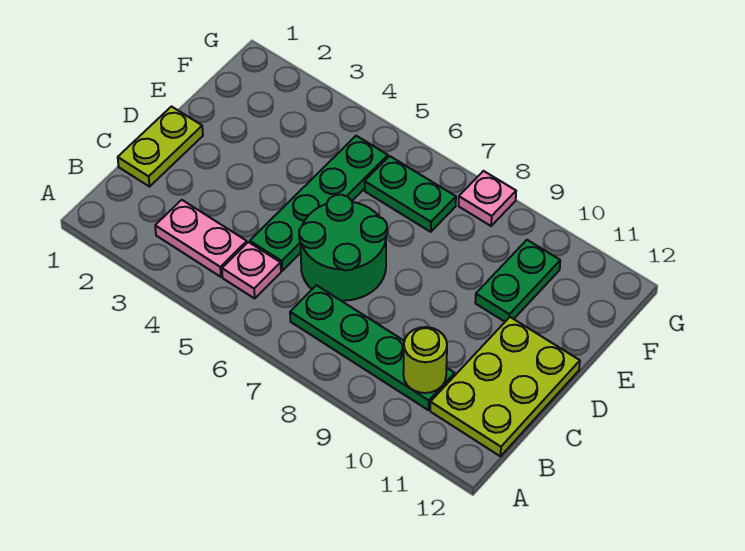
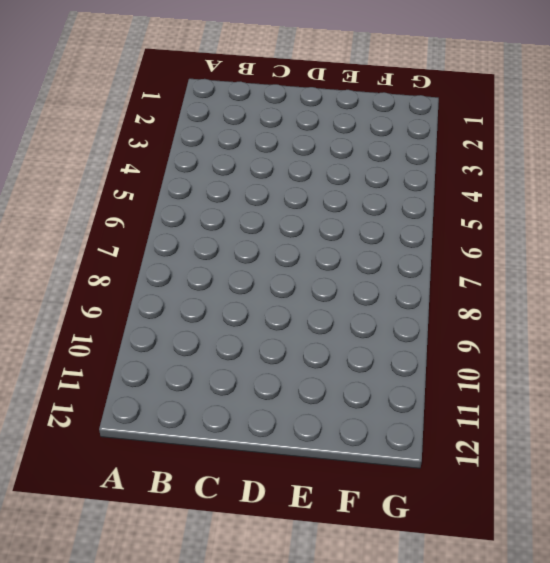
none -> pink plate B3:B4 level 1
none -> pink plate B5 level 1

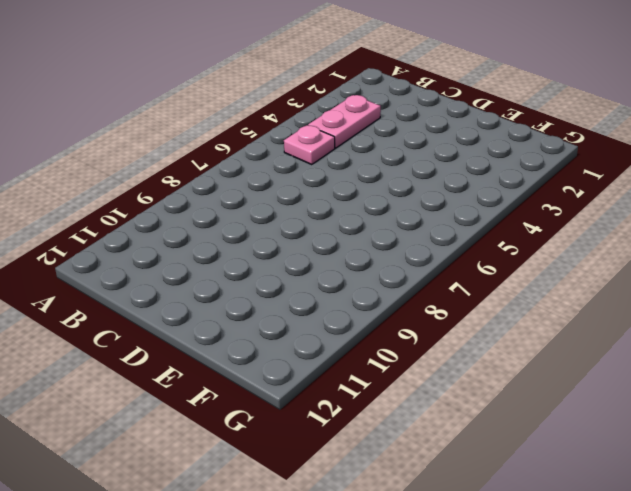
none -> green plate B7:B10 level 1
none -> lime plate B11:D12 level 1

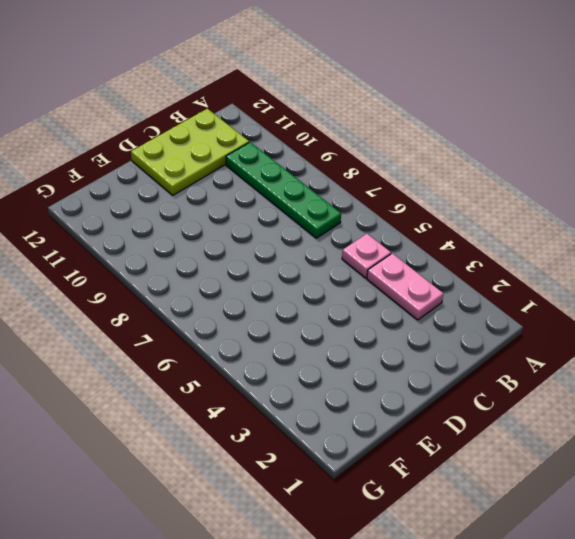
none -> lime plate C1:D1 level 1
none -> green plate C5:F5 level 1

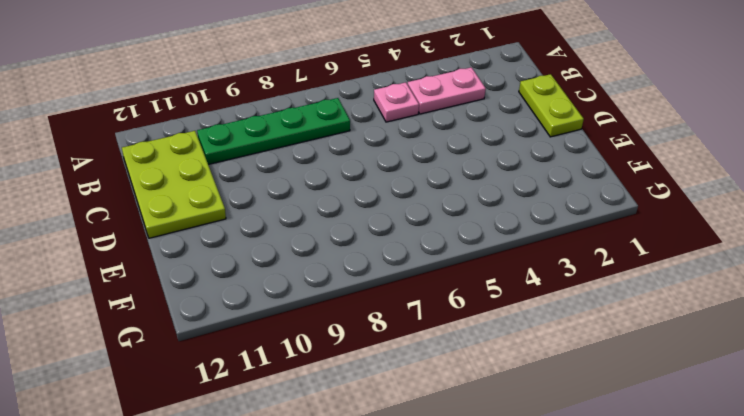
none -> green plate C5:F5 level 1
none -> green round brick C6:D7 level 1

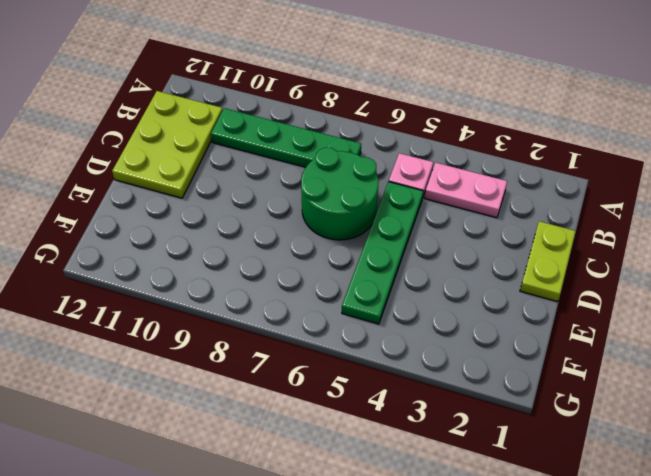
none -> green plate E10:F10 level 1
none -> green plate F6:F7 level 1

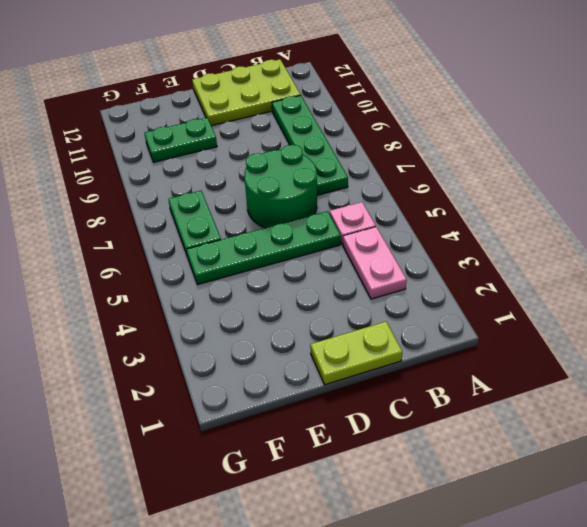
none -> pink plate G8 level 1
none -> lime round brick B10 level 2

